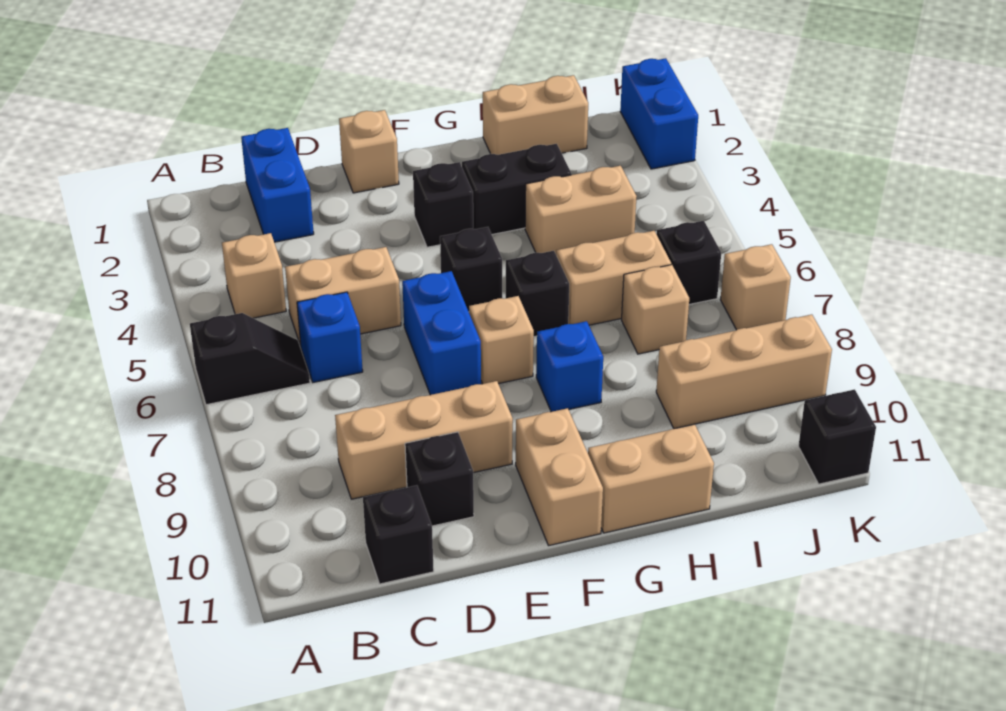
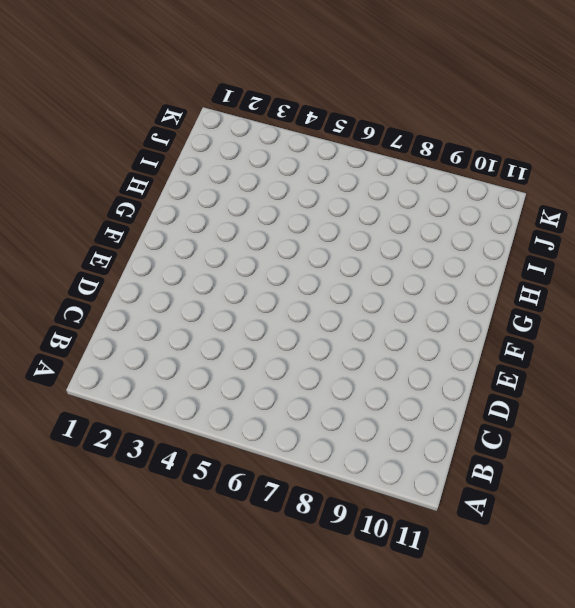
none -> black slope A6:B6 level 1 top A
none -> tan brick B4 level 1
none -> blue brick C1:C2 level 1

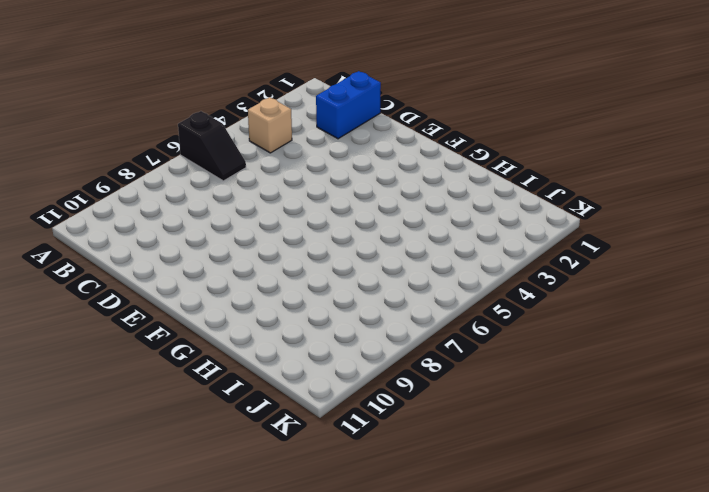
none -> tan brick C5:D5 level 1
none -> blue brick C6 level 1
none -> tan brick C9:E9 level 1

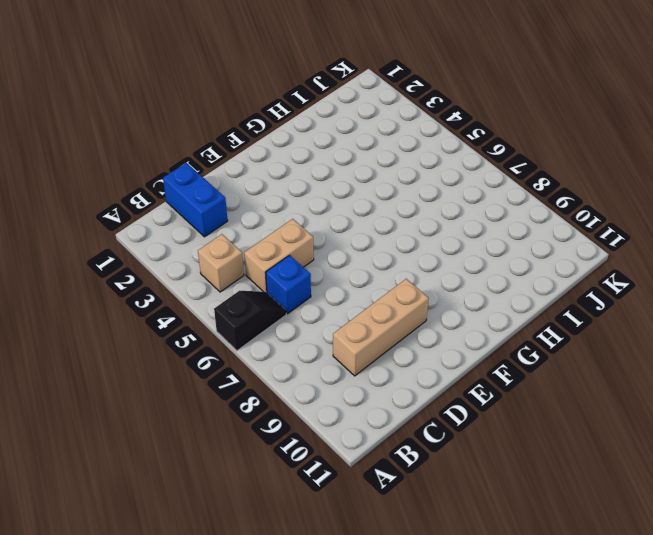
none -> black brick C11 level 1
none -> black brick D10 level 1
none -> tan brick E1 level 1

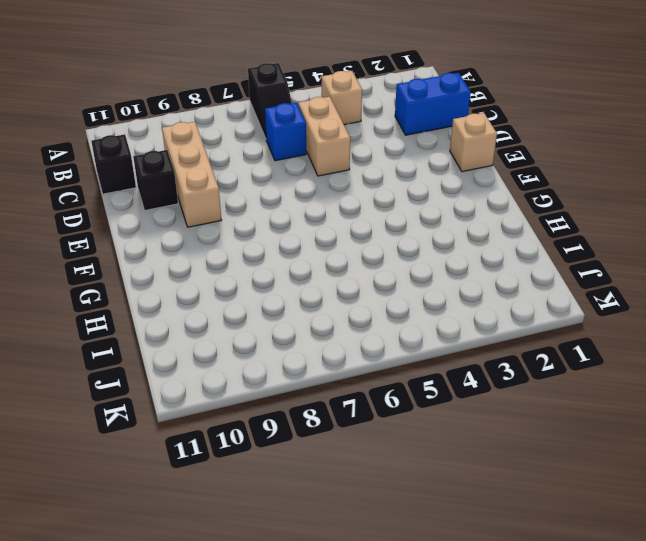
none -> blue brick E6:E7 level 1
none -> black brick F3 level 1
none -> black brick F5 level 1

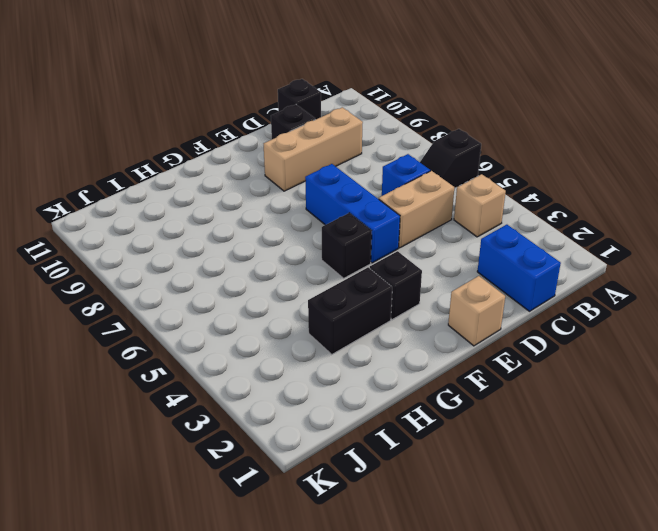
blue brick E5:E7 level 1 -> blue brick E6:E7 level 1
none -> tan brick F7 level 1
none -> tan brick F10:F11 level 1
none -> black brick G6 level 1

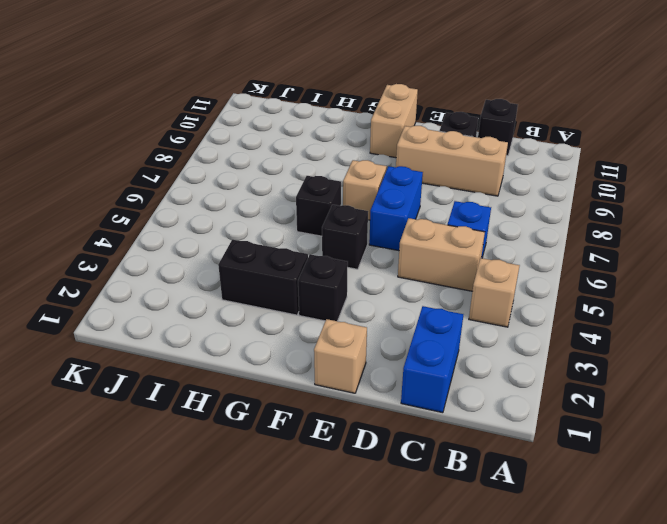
none -> black slope A6:B6 level 1 top A
none -> blue brick G8 level 1
none -> tan brick G11:H11 level 1

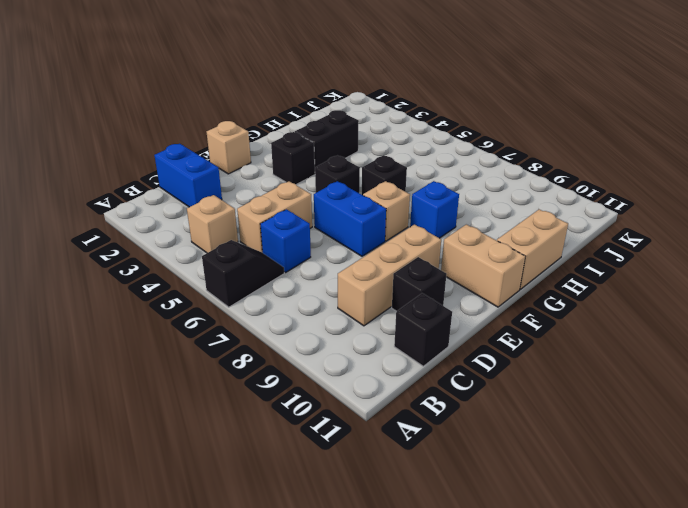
none -> tan brick H1:I1 level 1
none -> tan brick H4:I4 level 1
none -> tan brick H6:I6 level 1

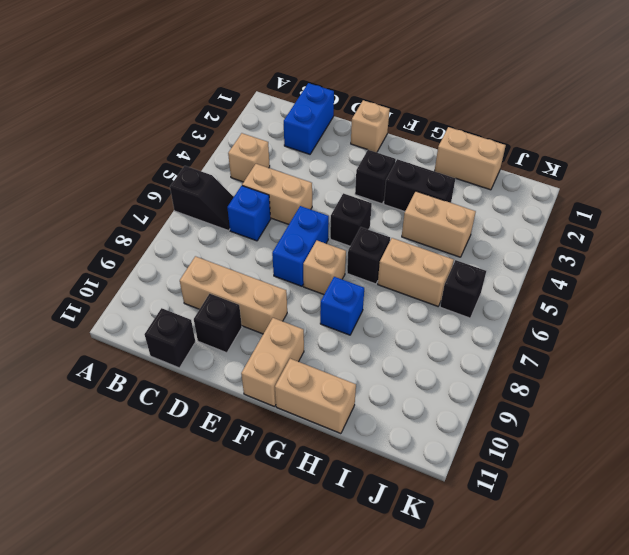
none -> tan brick I7 level 1
none -> tan brick I9:K9 level 1
none -> blue brick K1:K2 level 1

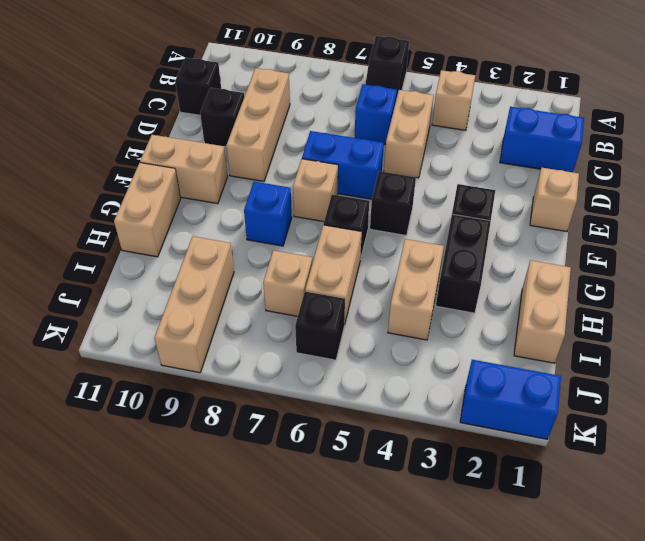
none -> tan brick K7 level 1
none -> black brick K11 level 1

